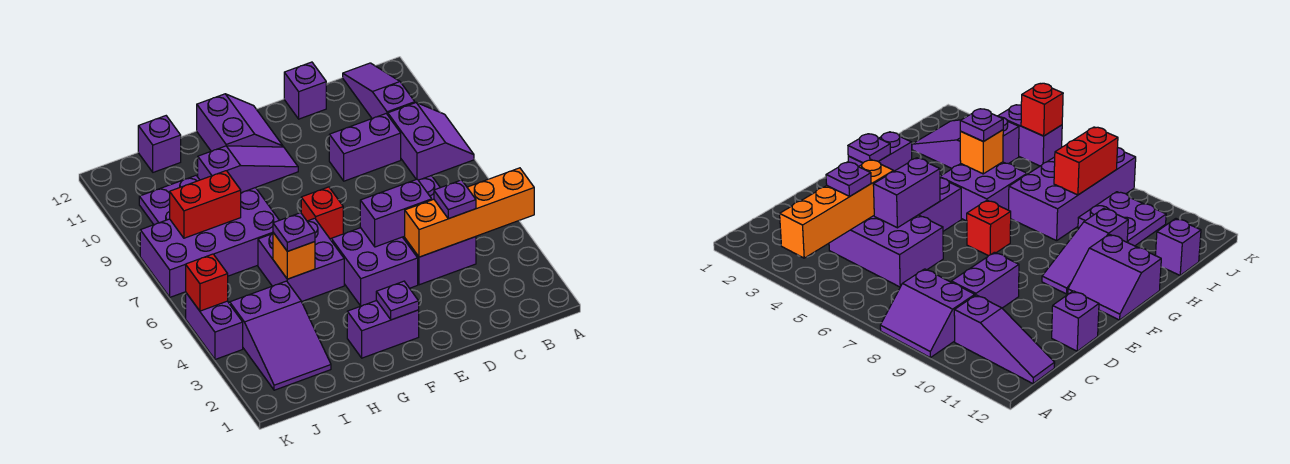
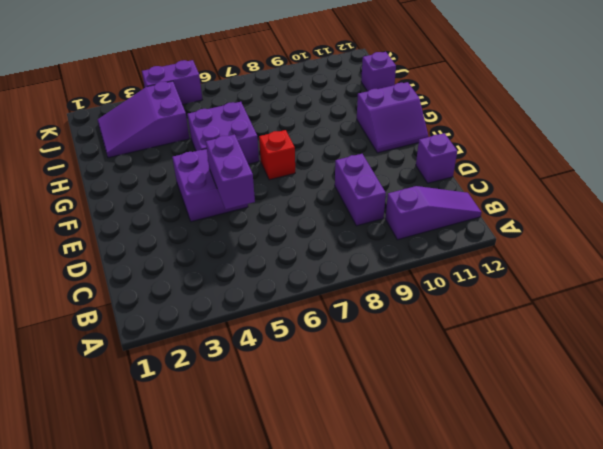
none -> purple slope A8:B9 level 1 top B
none -> purple brick C4:D6 level 1
none -> purple brick F2:G2 level 1

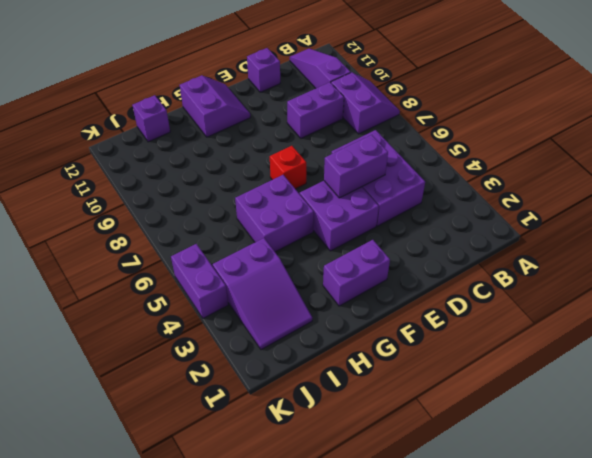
none -> purple slope F10:H10 level 1 top H
none -> purple brick H7:K8 level 1
none -> purple plate I9:J10 level 1

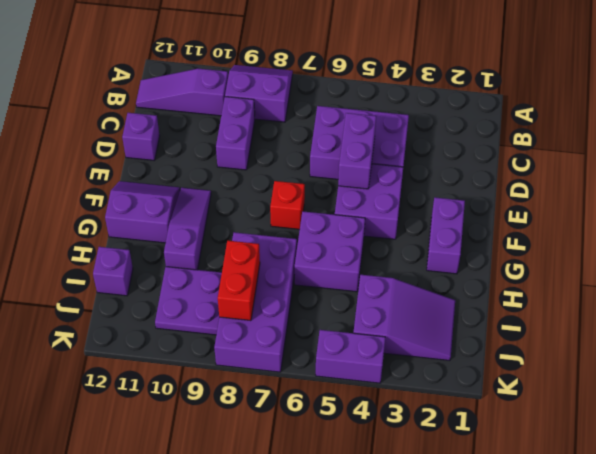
none -> orange brick A4:D4 level 2
none -> purple plate F2 level 2
none -> orange brick H5 level 2

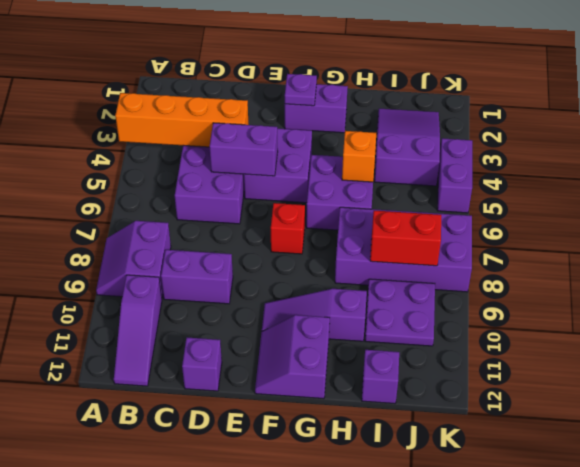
none -> red brick K5 level 2
none -> purple plate C4 level 3
none -> purple plate H5 level 3

